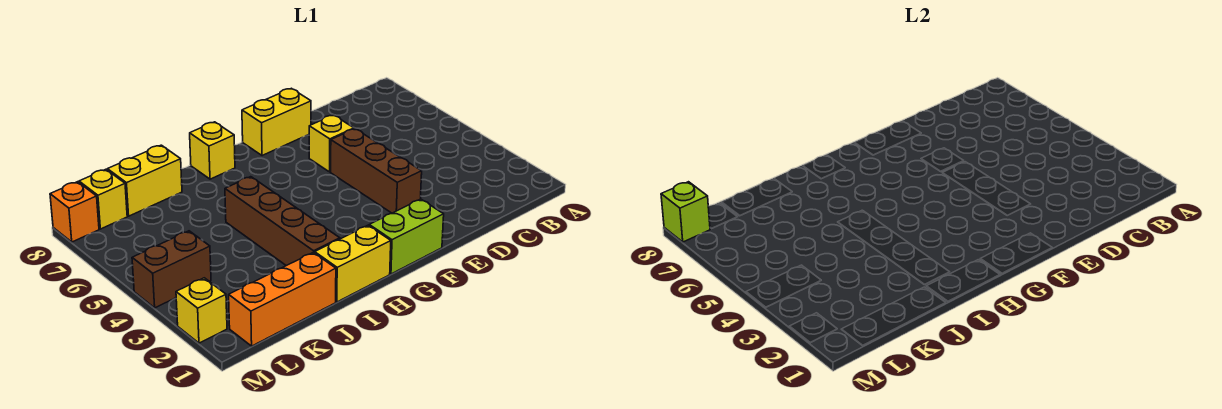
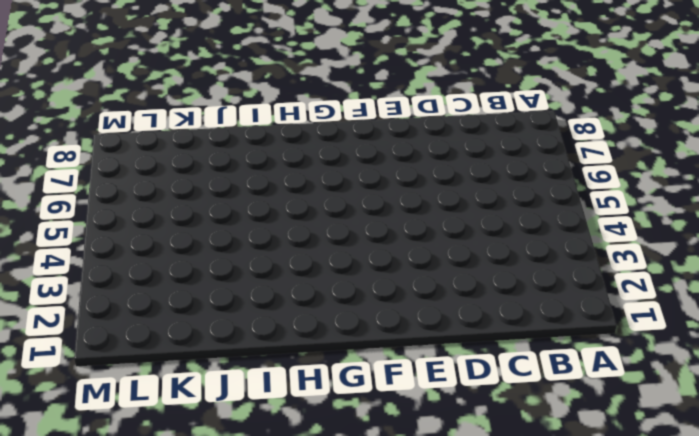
none -> brown brick E3:E5 level 1
none -> yellow brick E6 level 1
none -> yellow brick E8:F8 level 1

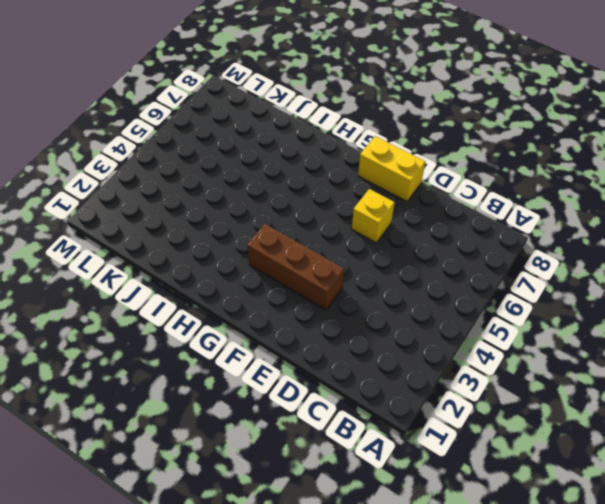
brown brick E3:G3 level 1 -> brown brick E3:E5 level 1
none -> lime brick F1:G1 level 1
none -> yellow brick H1:I1 level 1
none -> yellow brick H8 level 1

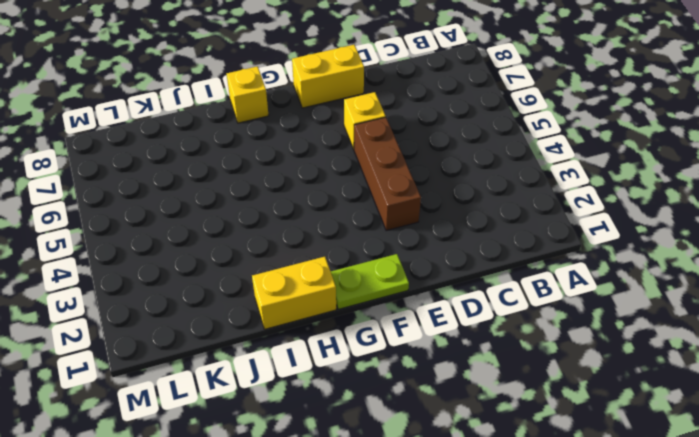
lime plate F1:G1 level 1 -> lime brick F1:G1 level 1
none -> brown brick I2:I5 level 1
none -> orange brick J1:L1 level 1
none -> yellow brick J8:K8 level 1

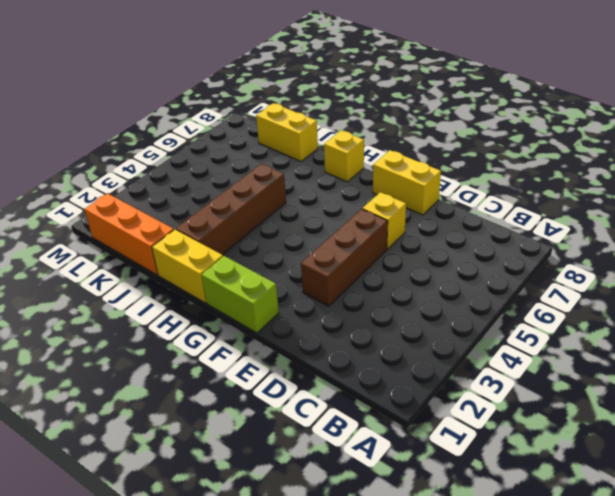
none -> brown brick L4:M4 level 1
none -> yellow brick L8 level 1
none -> yellow brick M2 level 1

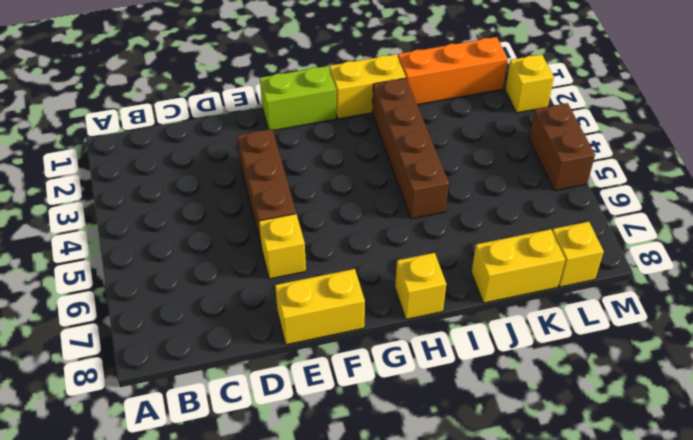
brown brick M4:M5 level 1 -> brown brick L4:M4 level 1
none -> orange brick M8 level 1
none -> lime brick M8 level 2

